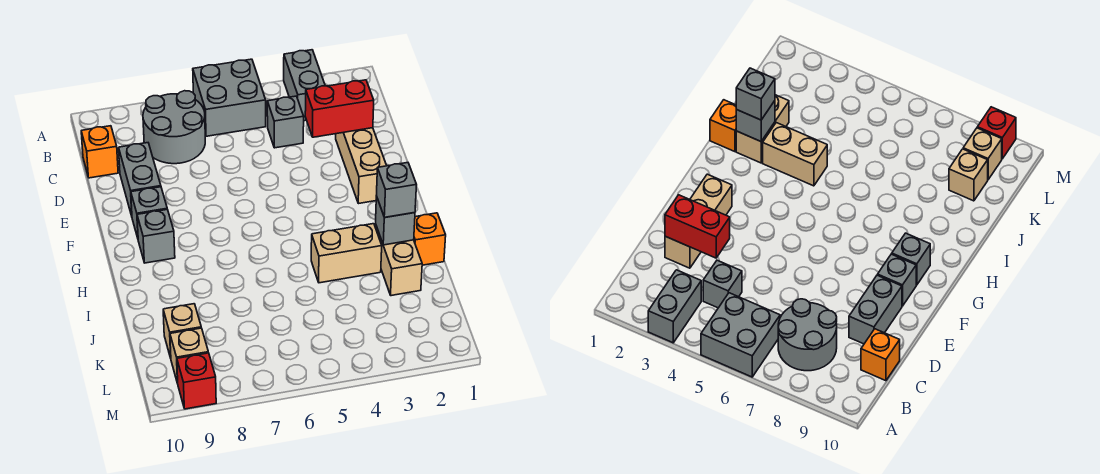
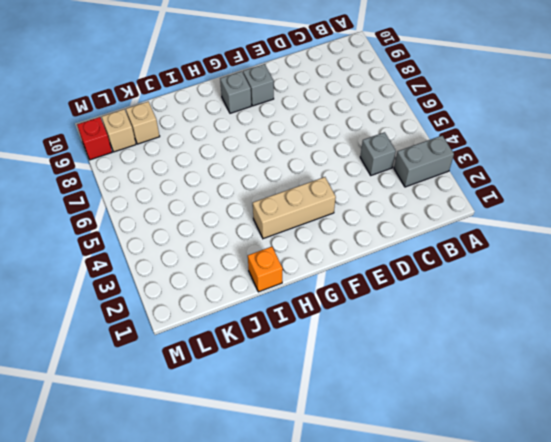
tan brick F3:H3 level 1 -> tan brick D2:F2 level 1
none -> grey brick A5:B6 level 1
none -> grey round brick B7:C8 level 1
none -> orange brick C10 level 1

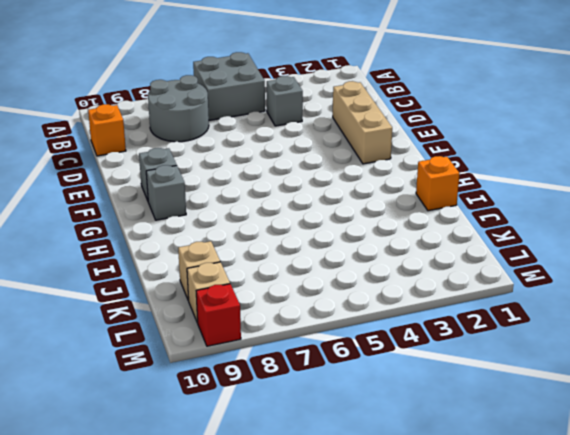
none -> grey brick A3:B3 level 1
none -> grey brick D9:E9 level 1
none -> tan brick I2:J2 level 1

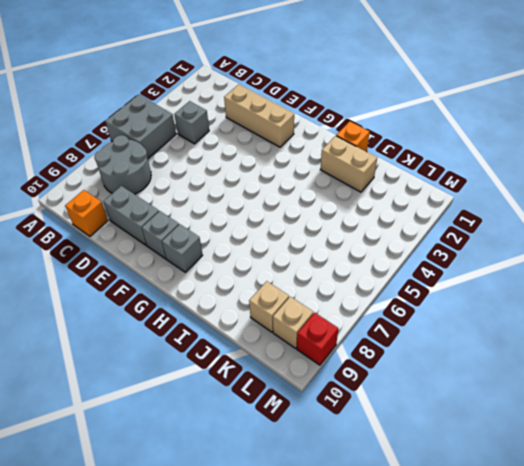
none -> grey brick A3:B3 level 1
none -> tan brick I3:I4 level 1
none -> red brick D2:D3 level 2

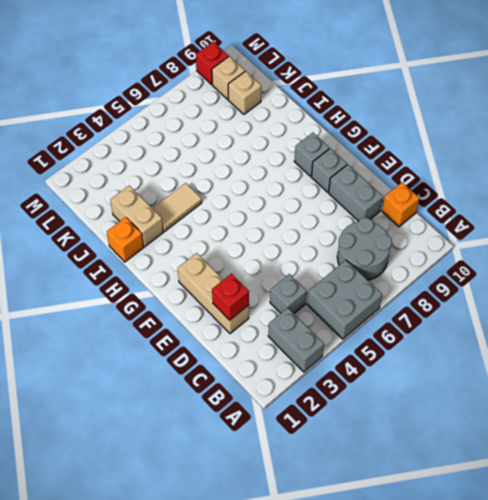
red brick D2 level 2 -> red brick D2:D3 level 2
tan tile I3:I4 level 1 -> tan brick I3:I4 level 1
none -> grey brick I2 level 2
none -> grey brick I2 level 3

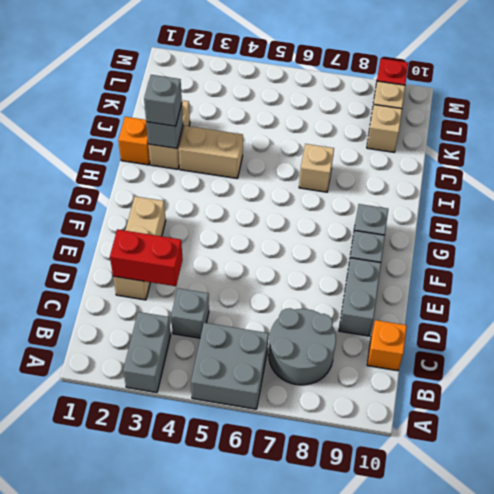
tan brick I7 level 1 -> none

